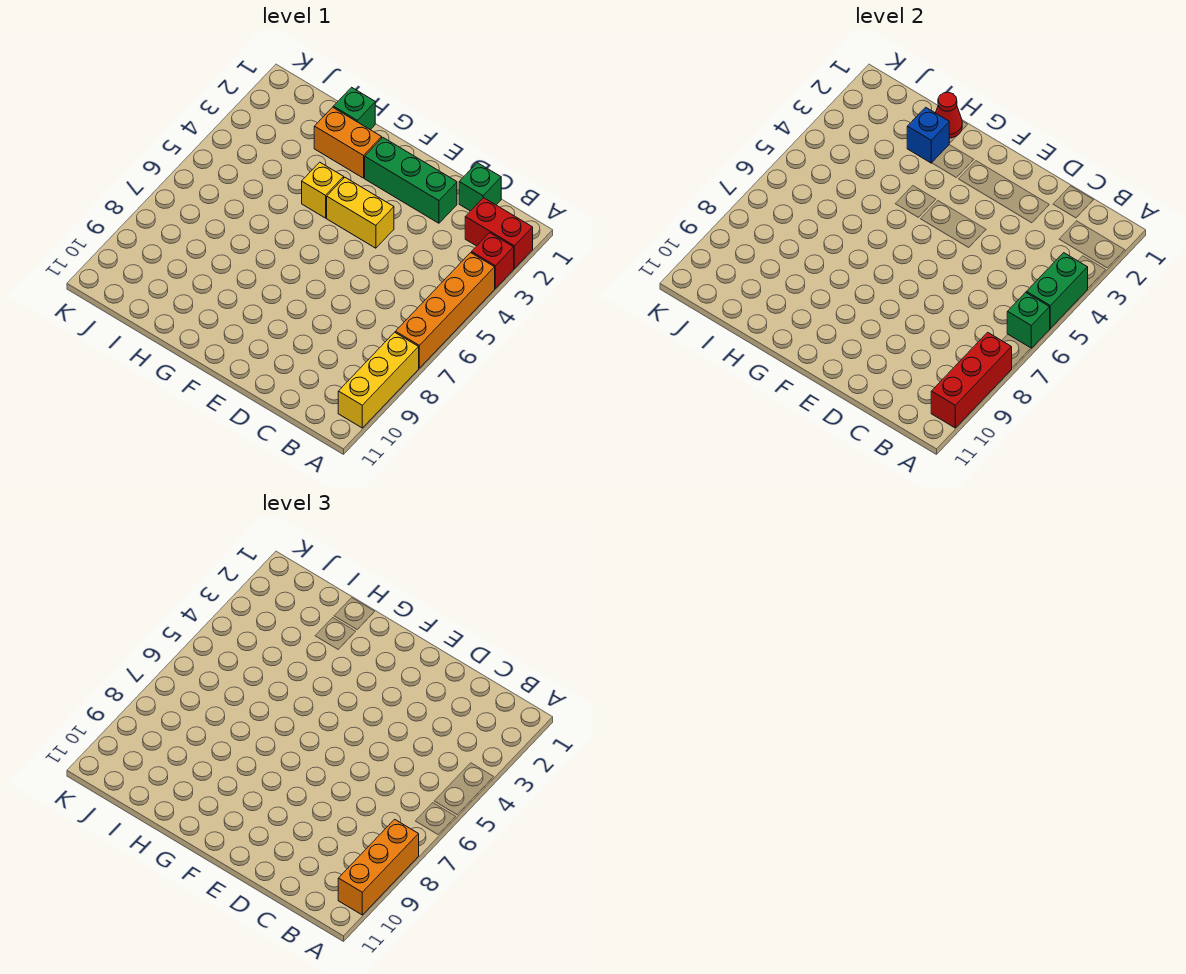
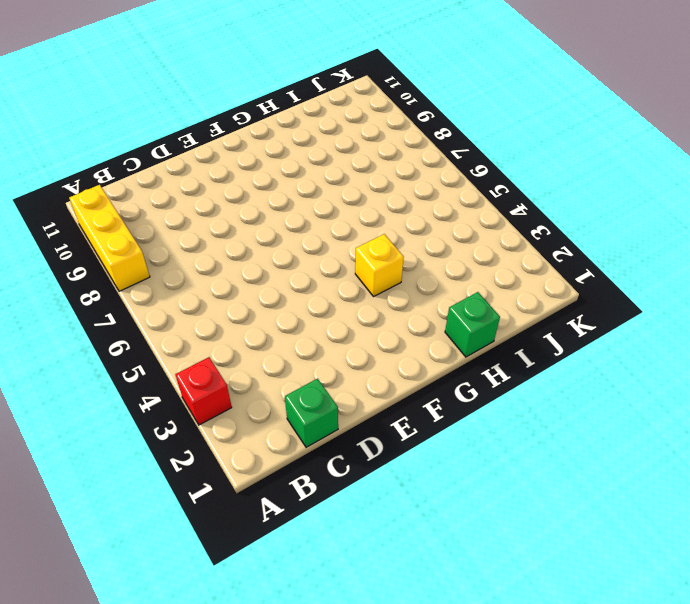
none -> red brick A2:B2 level 1
none -> orange brick A4:A7 level 1
none -> green brick D2:F2 level 1

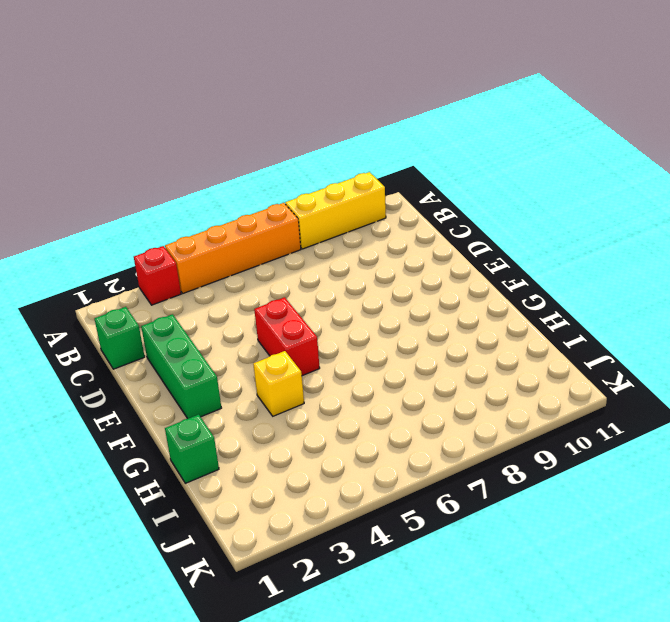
red brick E5:F5 level 1 -> red brick A2:B2 level 1
none -> yellow brick E4:F4 level 1
none -> orange brick G2:H2 level 1
none -> green brick A4:A5 level 2

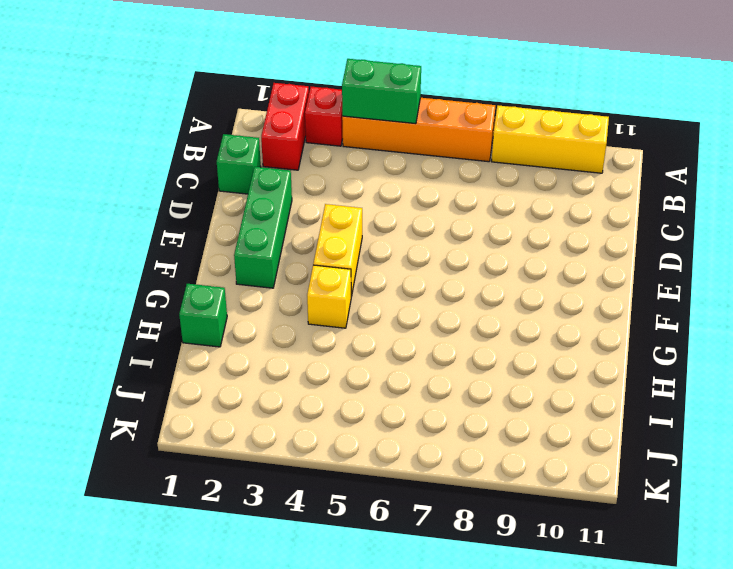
none -> orange brick G2:H2 level 1
none -> green brick A6 level 2
none -> red brick A8:A10 level 2

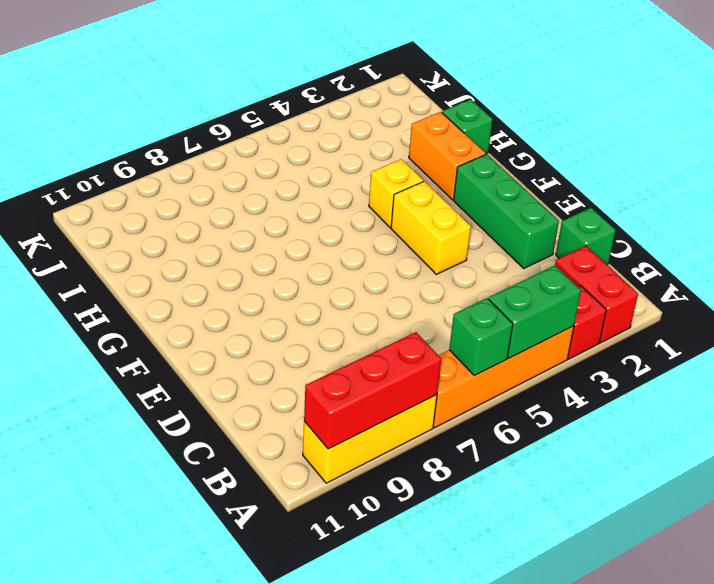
none -> red cone H1 level 2
none -> blue brick H2 level 2
none -> orange brick A8:A10 level 3

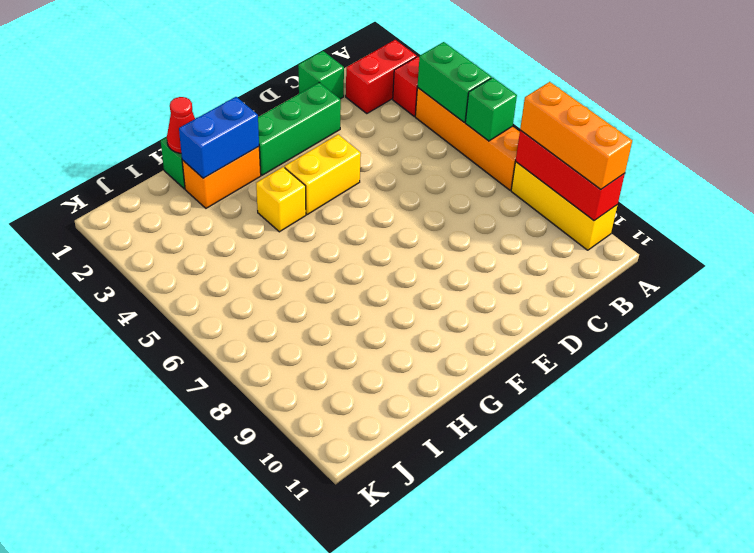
blue brick G2:H2 level 2 -> blue brick H2 level 2

